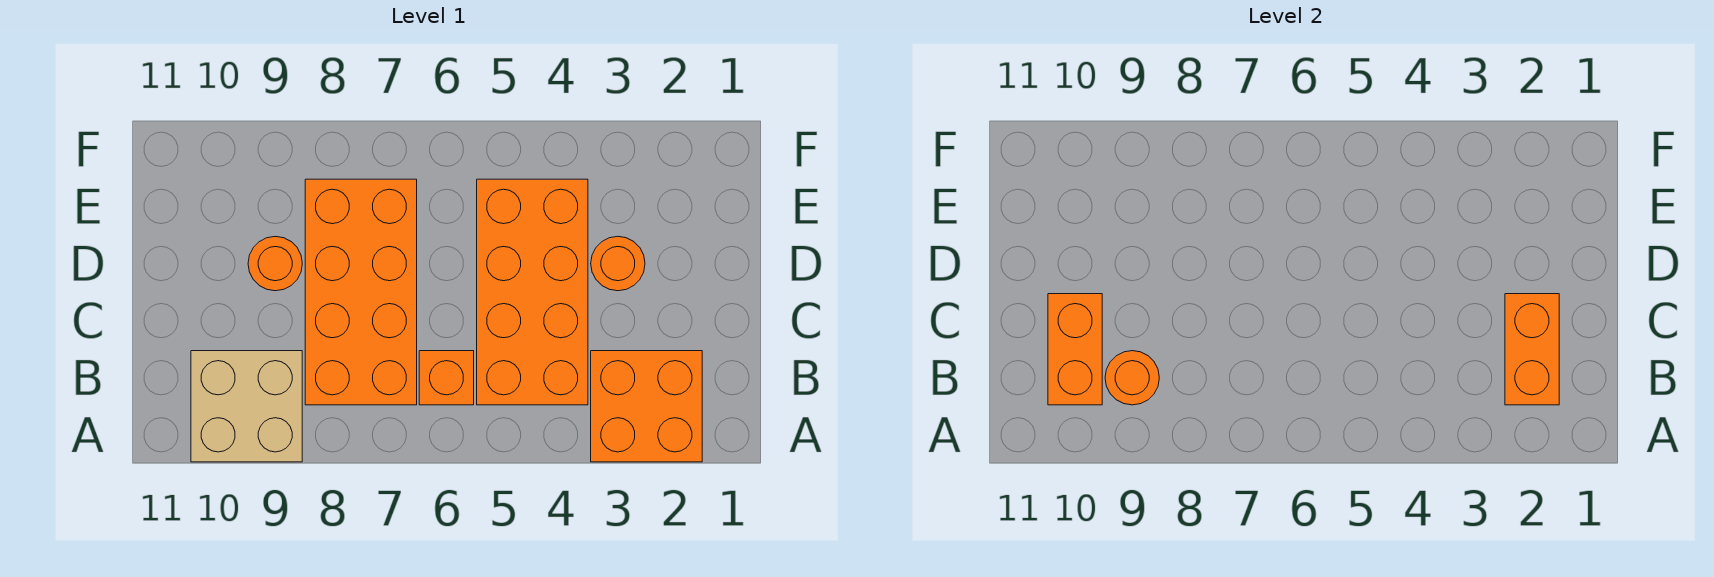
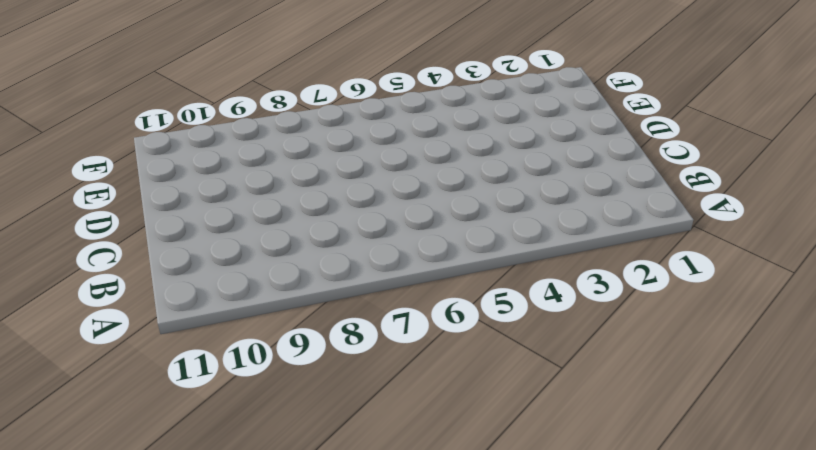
none -> orange brick A2:B3 level 1
none -> tan brick A9:B10 level 1

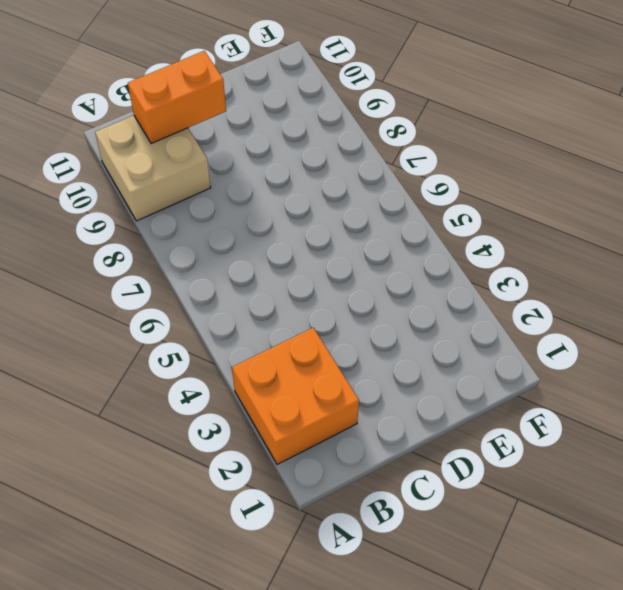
none -> orange brick B4:E5 level 1
none -> orange brick B6 level 1

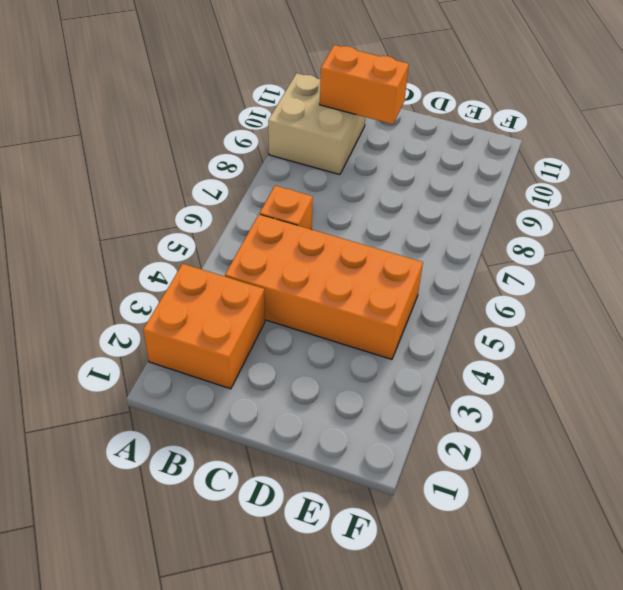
none -> orange brick B7:E8 level 1
none -> orange round brick D3 level 1

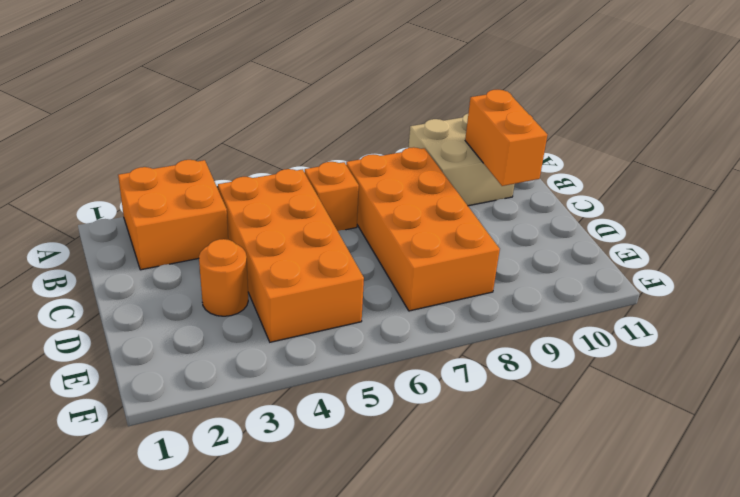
none -> orange round brick D9 level 1
none -> orange brick B2:C2 level 2

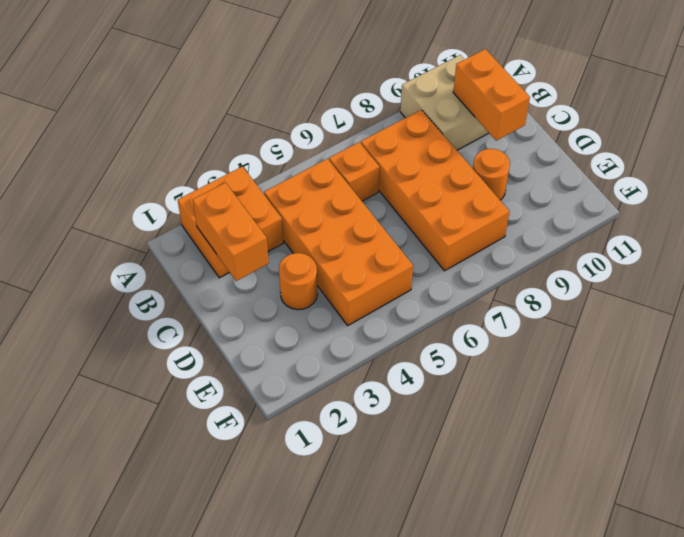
none -> orange round brick B9 level 2

